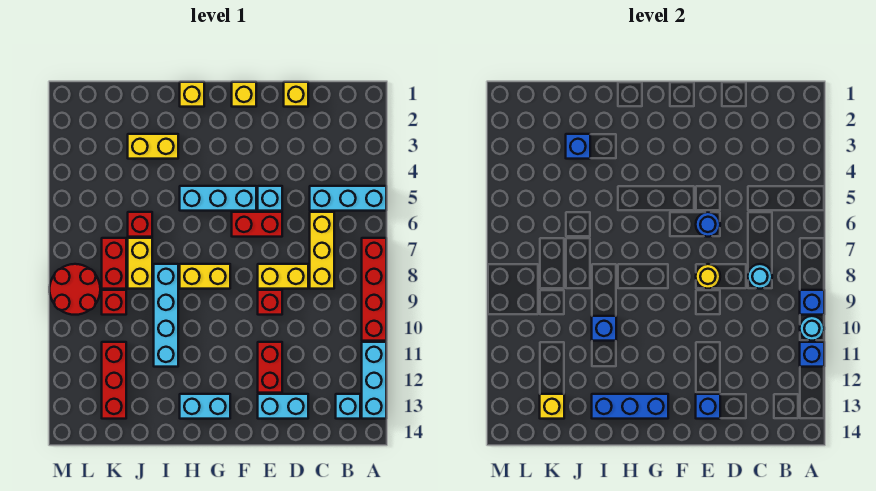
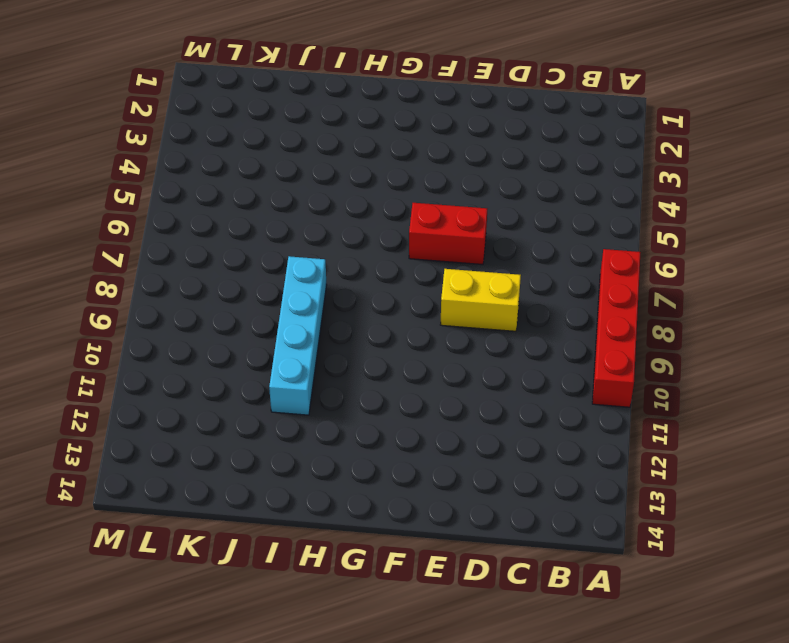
none -> cyan brick A5:C5 level 1
none -> cyan brick A11:A13 level 1
none -> cyan brick B13 level 1
none -> yellow brick C6:C8 level 1

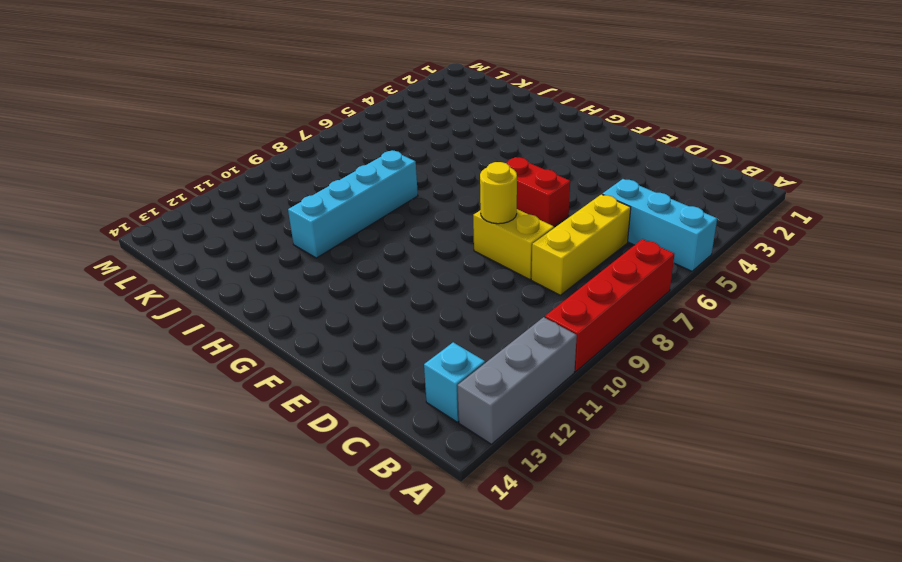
grey brick A11:A13 level 1 -> cyan brick A11:A13 level 1
none -> yellow brick D1 level 1
none -> cyan brick D13:E13 level 1
none -> cyan brick E5 level 1
none -> red brick E9 level 1

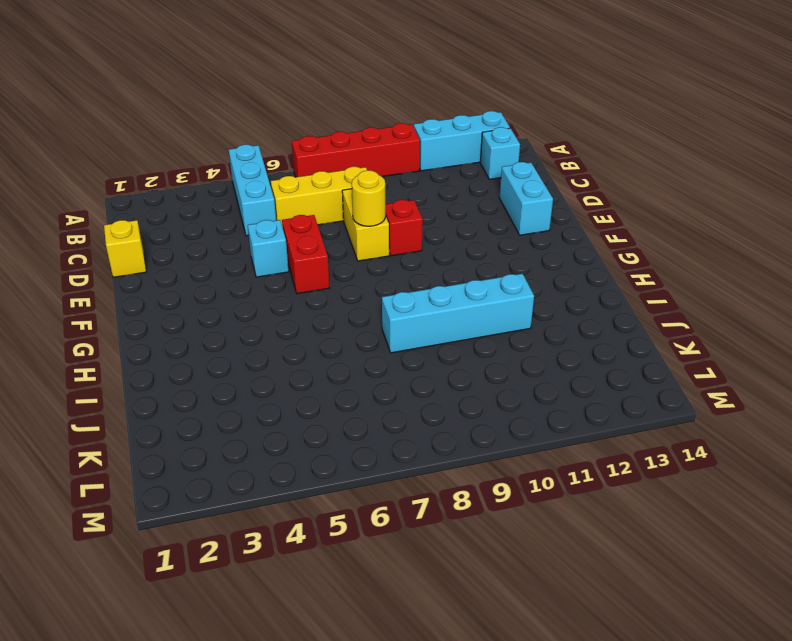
none -> red brick E11:E12 level 1
none -> yellow brick F1 level 1
none -> cyan brick F5:H5 level 1
none -> yellow brick G8:H8 level 1

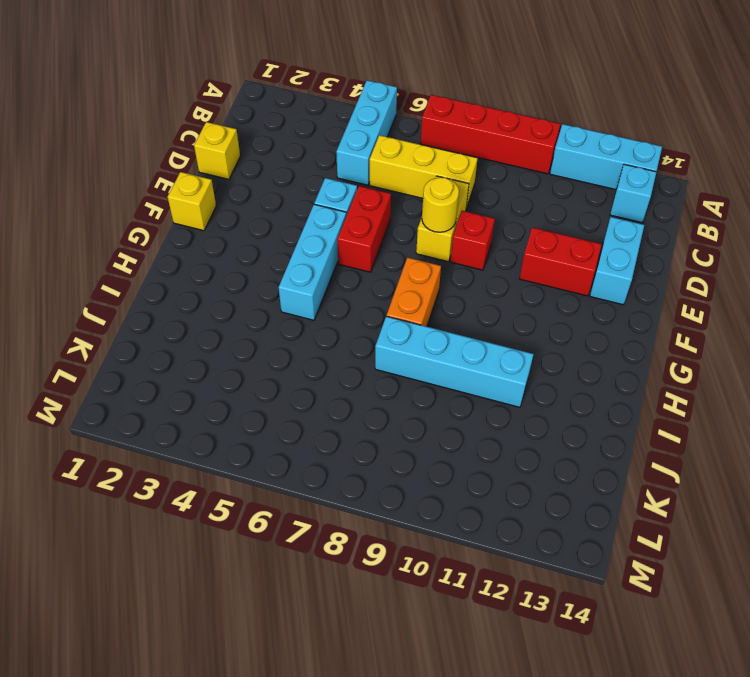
orange brick G8:H8 level 1 -> yellow brick G8:H8 level 1
none -> cyan brick G13:H13 level 1
none -> yellow brick H1 level 1
none -> yellow brick I3:J3 level 1
none -> red brick J6 level 1

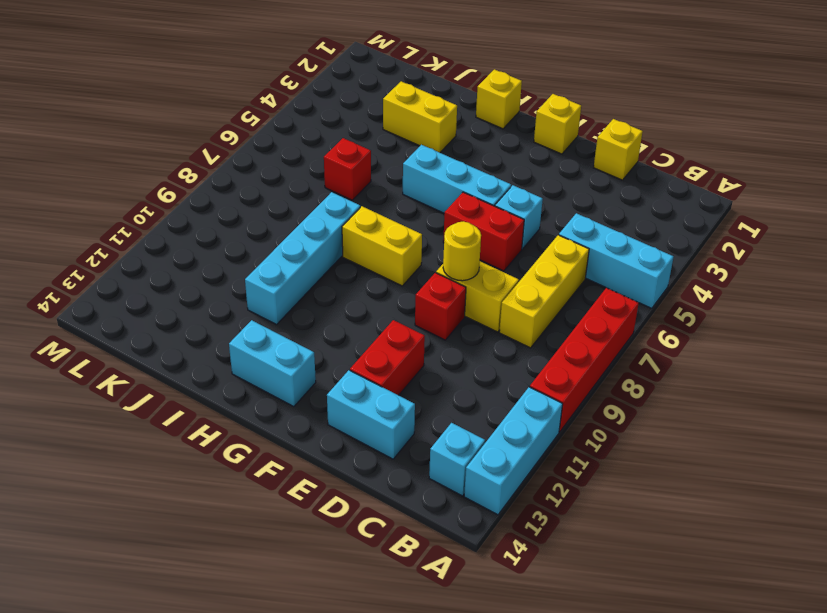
none -> yellow brick J7:J8 level 1
none -> red brick K7:K8 level 1
none -> red brick K9 level 1
none -> red brick K11:K13 level 1

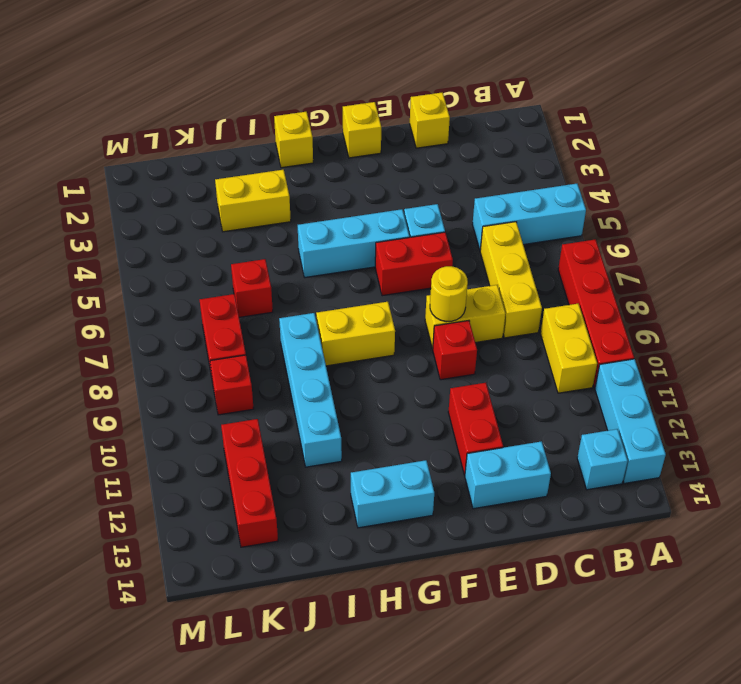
yellow brick B9:B10 level 1 -> yellow brick J7:J8 level 1
none -> red round brick L8:M9 level 1
none -> blue brick A9 level 2
none -> cyan round brick A10 level 2
none -> blue brick A11 level 2

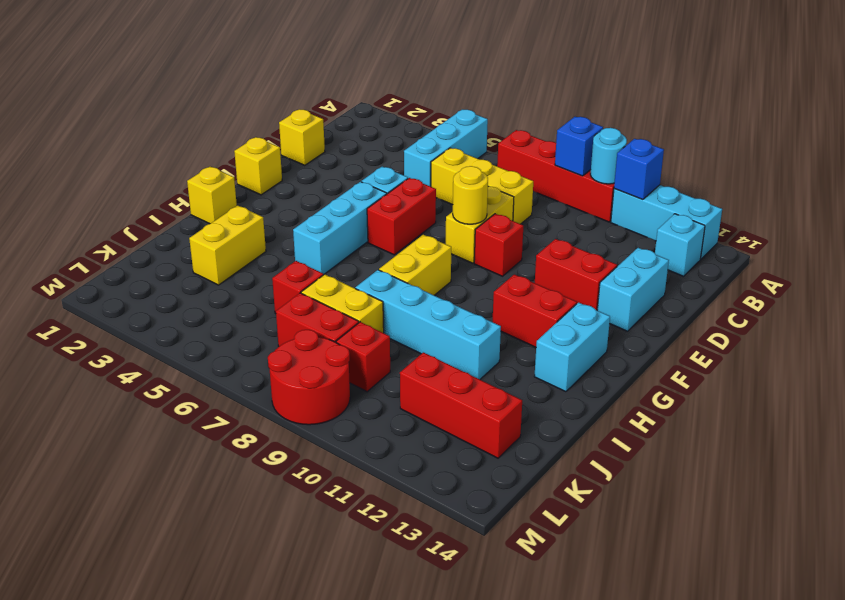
red brick G11:G12 level 1 -> none
none -> cyan round brick C8 level 2
none -> blue round brick E6 level 2
none -> blue brick E13 level 2
none -> blue brick G13:I13 level 2

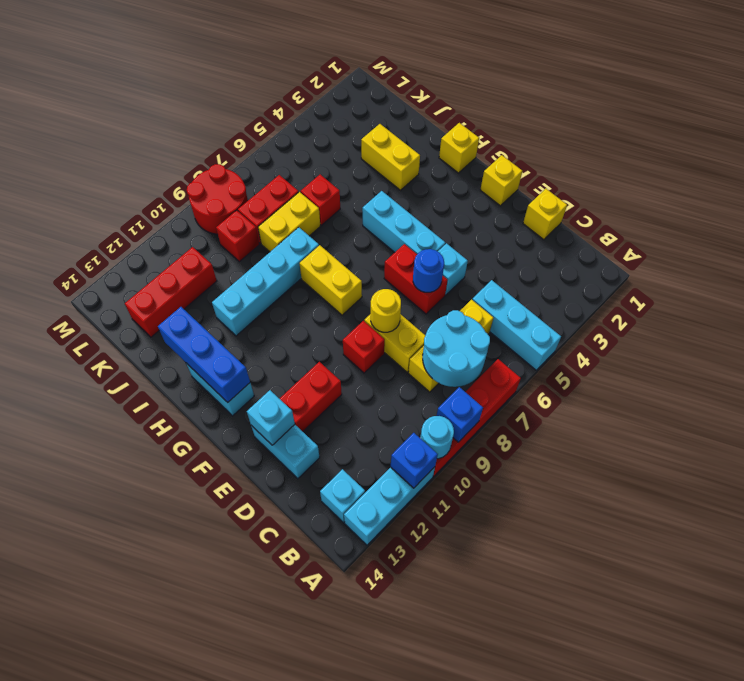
cyan round brick B7:C8 level 2 -> cyan round brick C8 level 2
cyan brick E13 level 2 -> blue brick E13 level 2
none -> blue brick I10 level 2
none -> blue brick J3 level 2
none -> yellow brick K13 level 2

